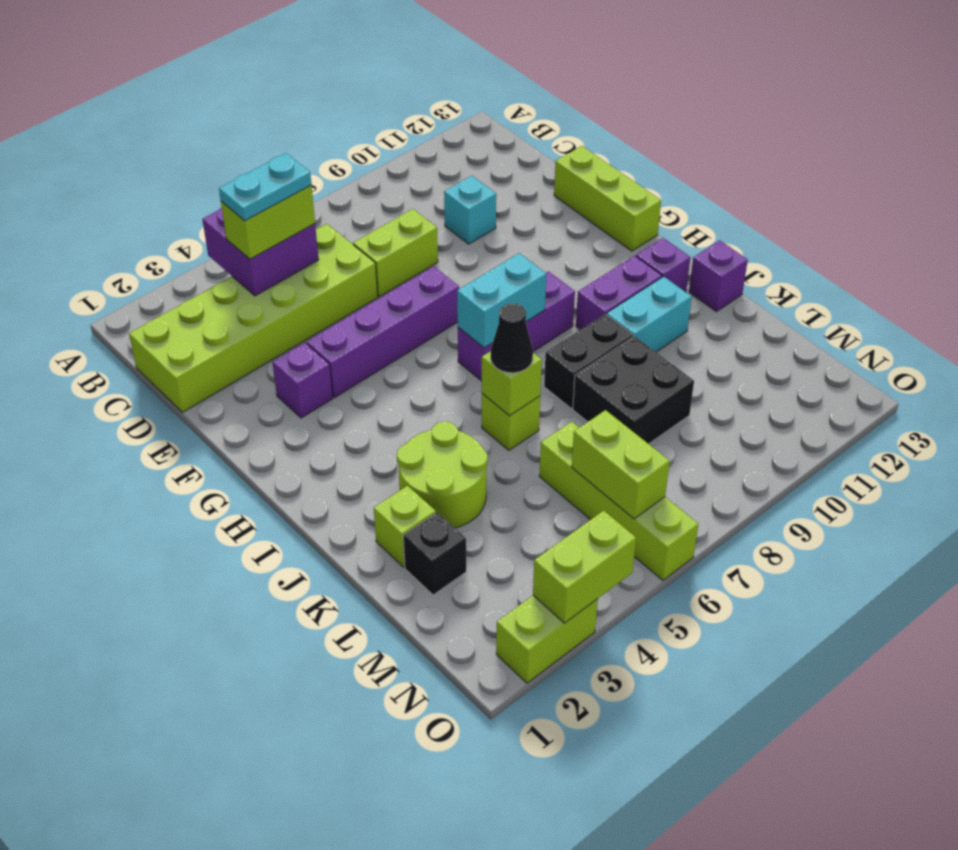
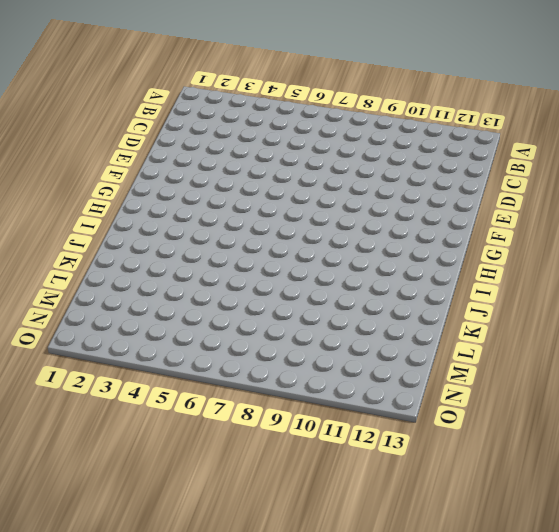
none -> lime brick C1:D6 level 1
none -> lime brick D7:D8 level 1
none -> cyan brick D10 level 1

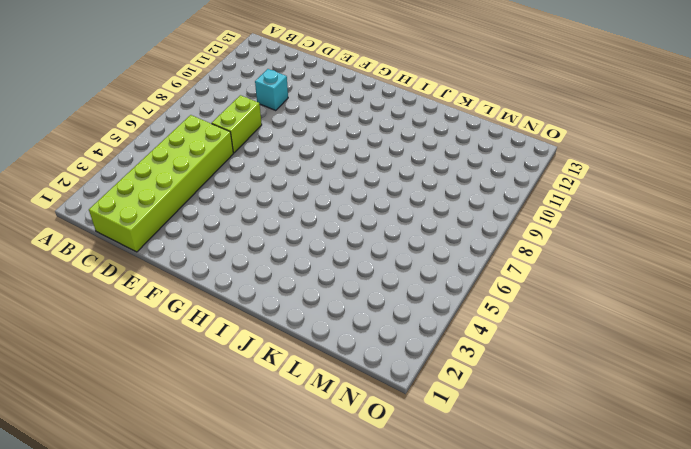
none -> lime brick E13:G13 level 1
none -> purple brick F3 level 1
none -> purple brick F4:F7 level 1

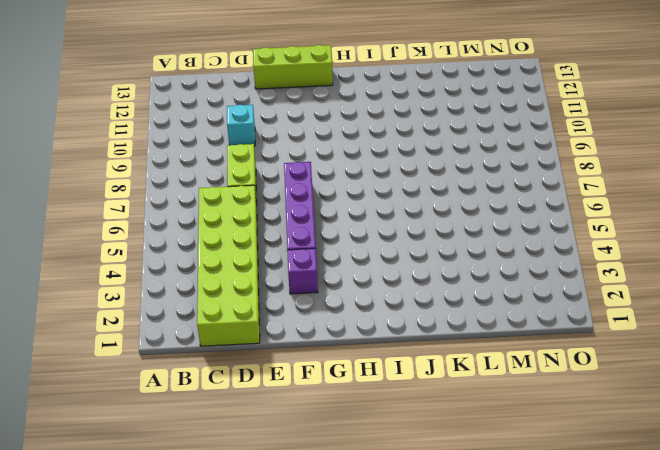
none -> purple brick H7:H9 level 1
none -> purple brick I10:I11 level 1
none -> purple brick I12 level 1

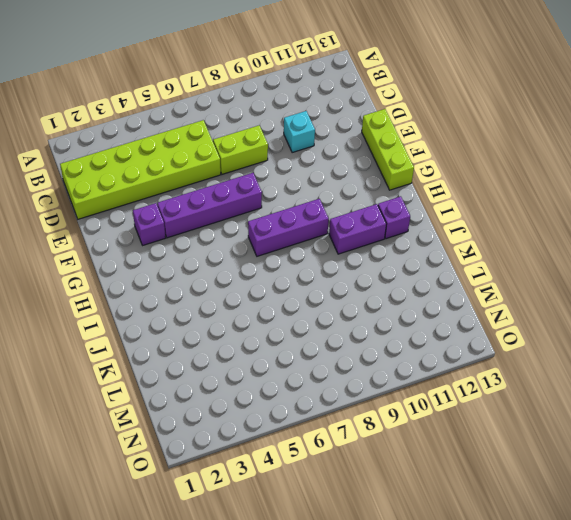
none -> lime round brick J3:K4 level 1
none -> lime brick J6 level 1
none -> black brick J8:J9 level 1

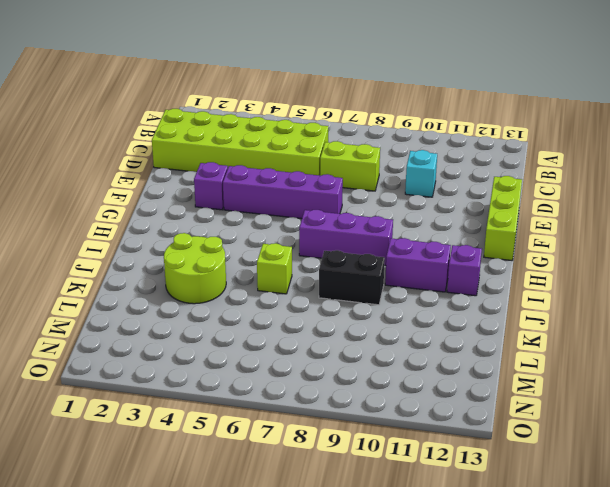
none -> cyan brick J10:J11 level 1
none -> purple brick J13 level 1
none -> lime brick K2 level 1

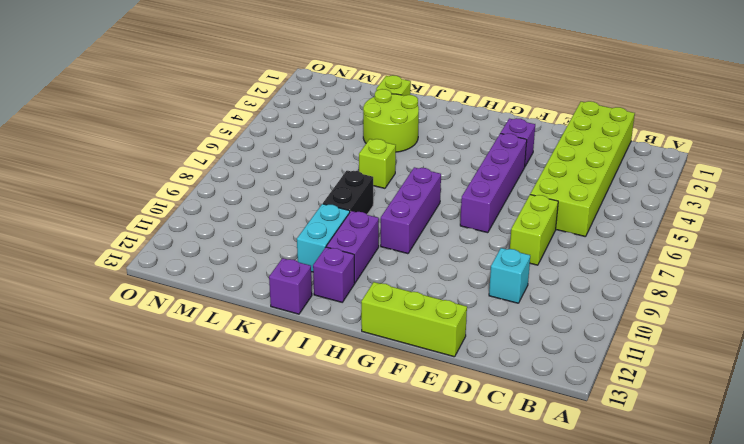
none -> black brick K8:L9 level 1
none -> black brick L2 level 1
none -> lime brick L6:O6 level 1

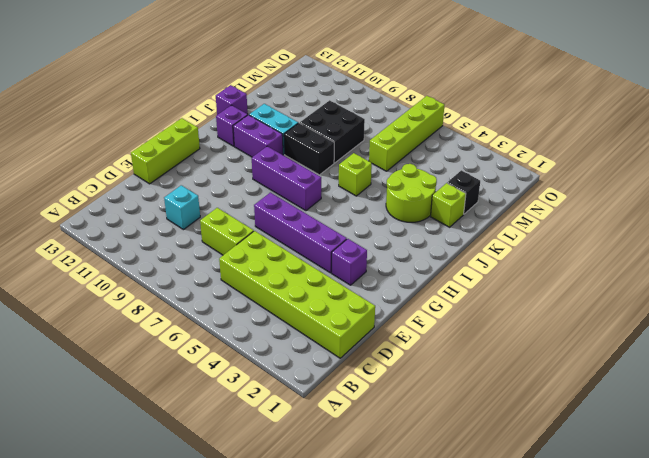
none -> lime brick O2:O3 level 1
none -> purple brick B4:C5 level 2
none -> cyan brick H7:H8 level 2

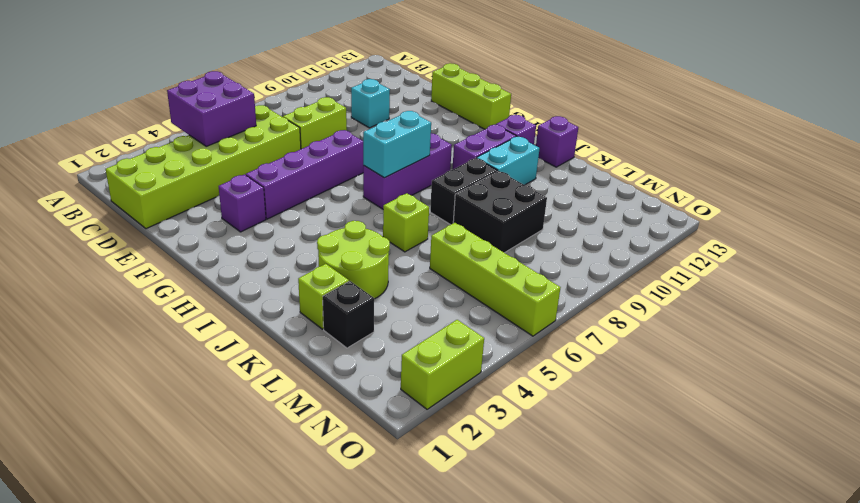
none -> lime brick J6 level 2
none -> lime brick M6:N6 level 2
none -> lime brick O3:O4 level 2

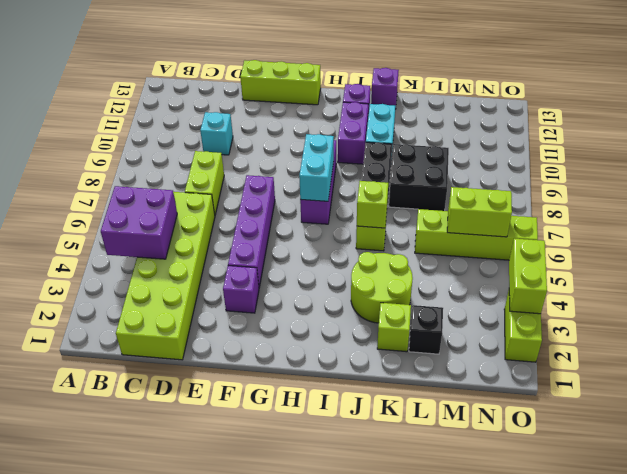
none -> lime brick C4:C5 level 3
none -> black cone J6 level 3
none -> cyan plate C4:C5 level 4

